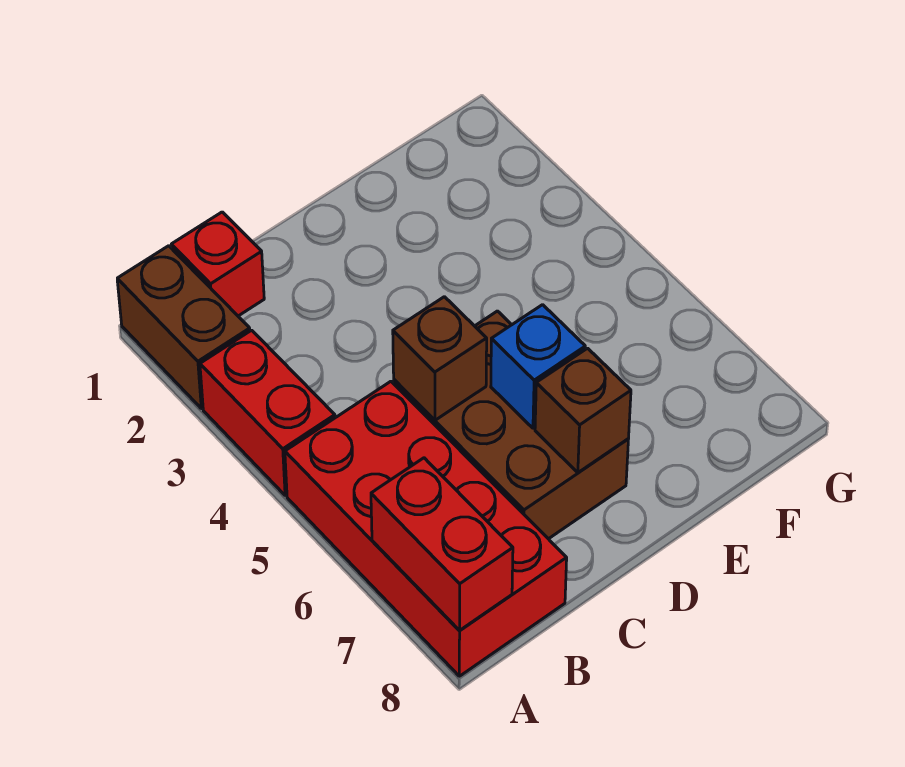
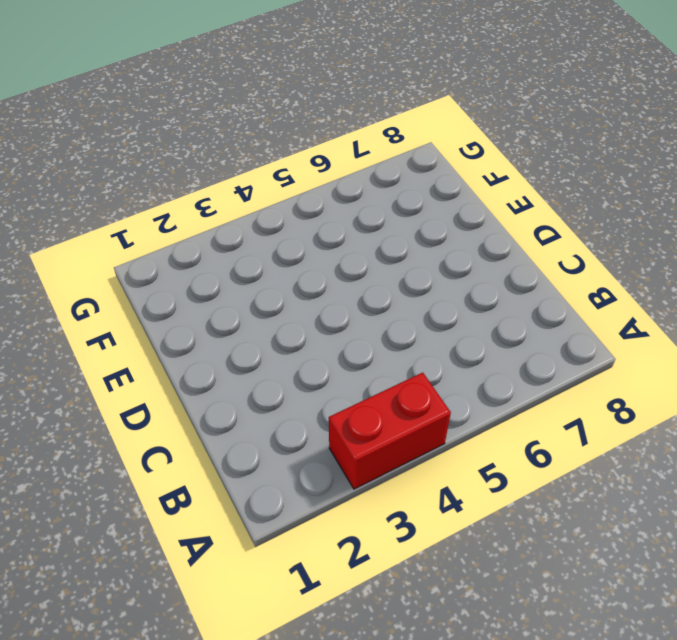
none -> brown brick A1:A2 level 1
none -> red brick A5:B8 level 1

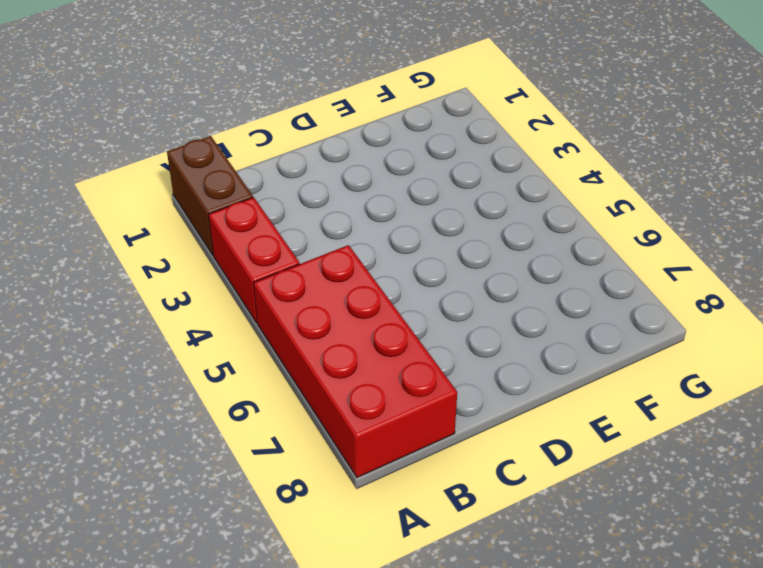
none -> red brick B1 level 1
none -> brown brick C5:D7 level 1

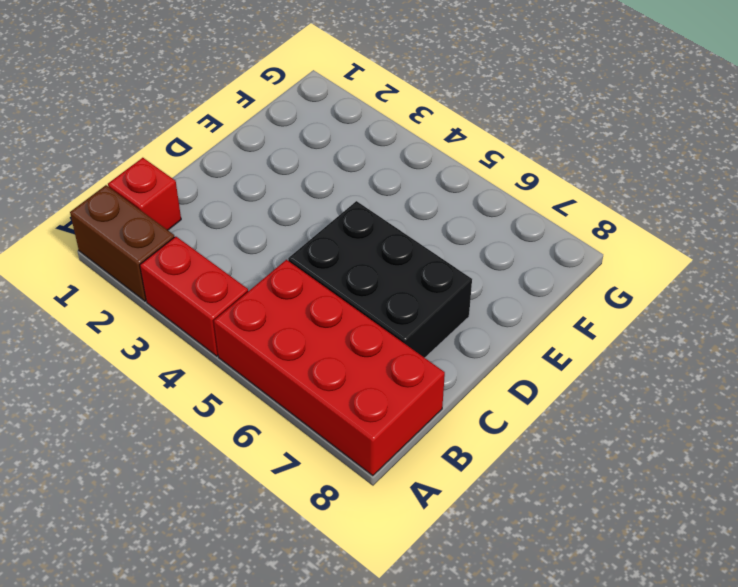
black brick C5:D7 level 1 -> brown brick C5:D7 level 1
none -> red brick A7:A8 level 2
none -> brown brick C5 level 2

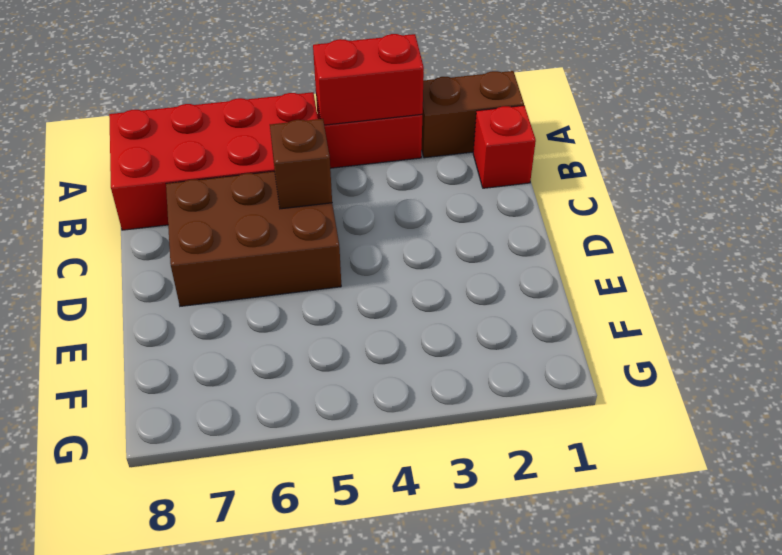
red brick A3:A4 level 2 -> red brick A7:A8 level 2
none -> blue brick D6 level 2
none -> brown brick D7 level 2

